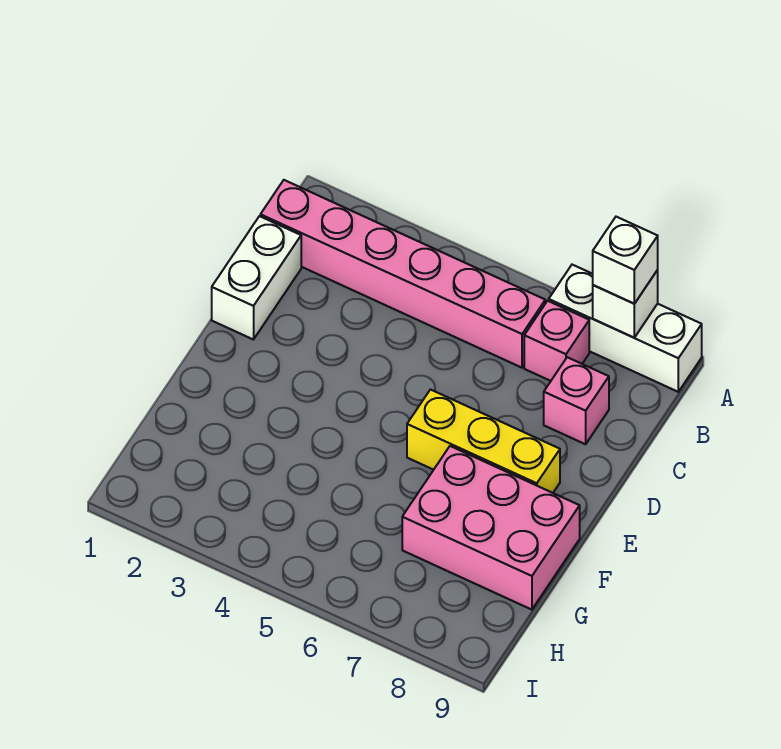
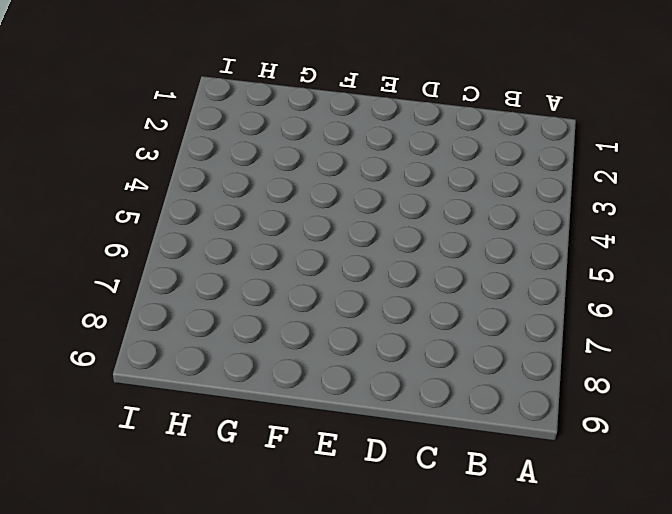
none -> white brick A7:A9 level 1
none -> pink brick B1:B6 level 1

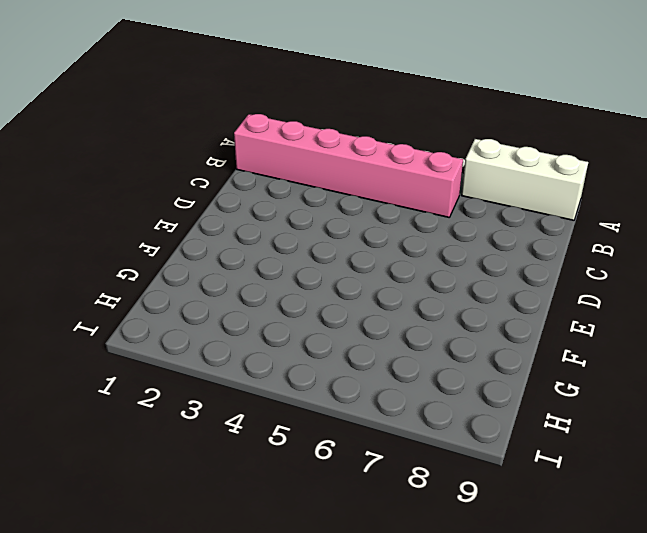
none -> pink brick B7 level 1
none -> white brick C1:D1 level 1

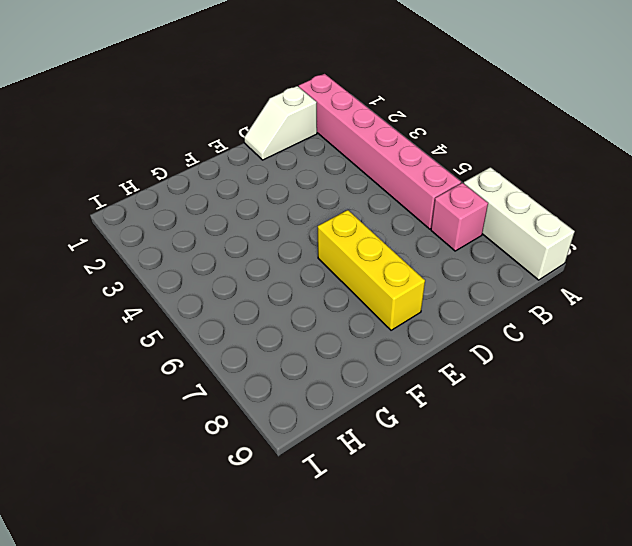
white slope C1:D1 level 1 top C -> white brick C1:D1 level 1
none -> pink brick C8 level 1
none -> pink brick F7:G9 level 1

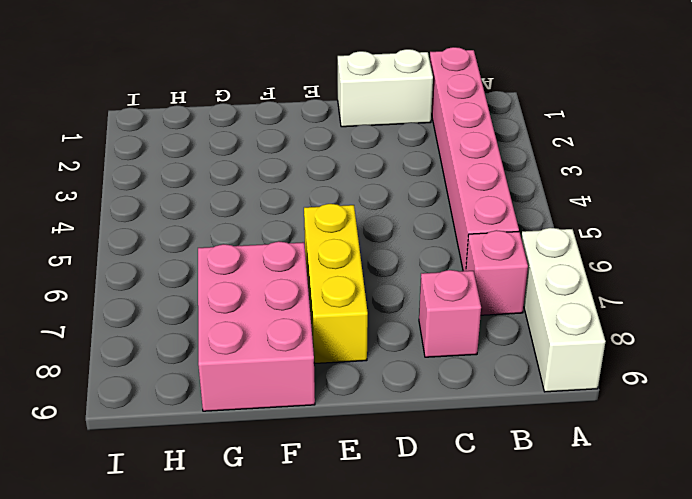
none -> white brick A8 level 2
none -> white brick A8 level 3

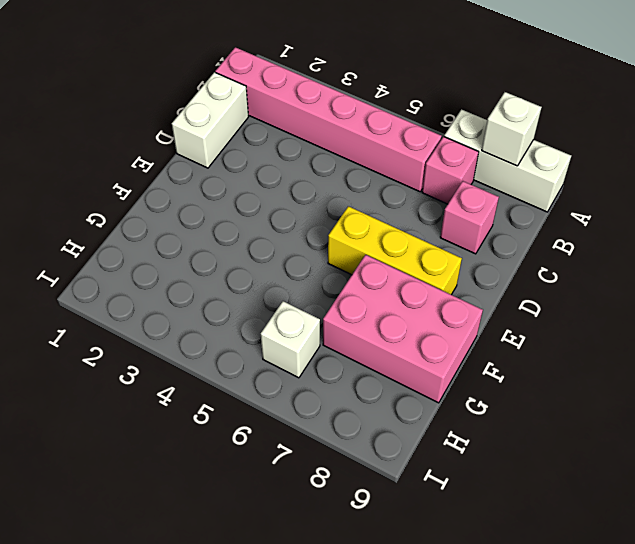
white brick H6 level 1 -> white brick A8 level 3

